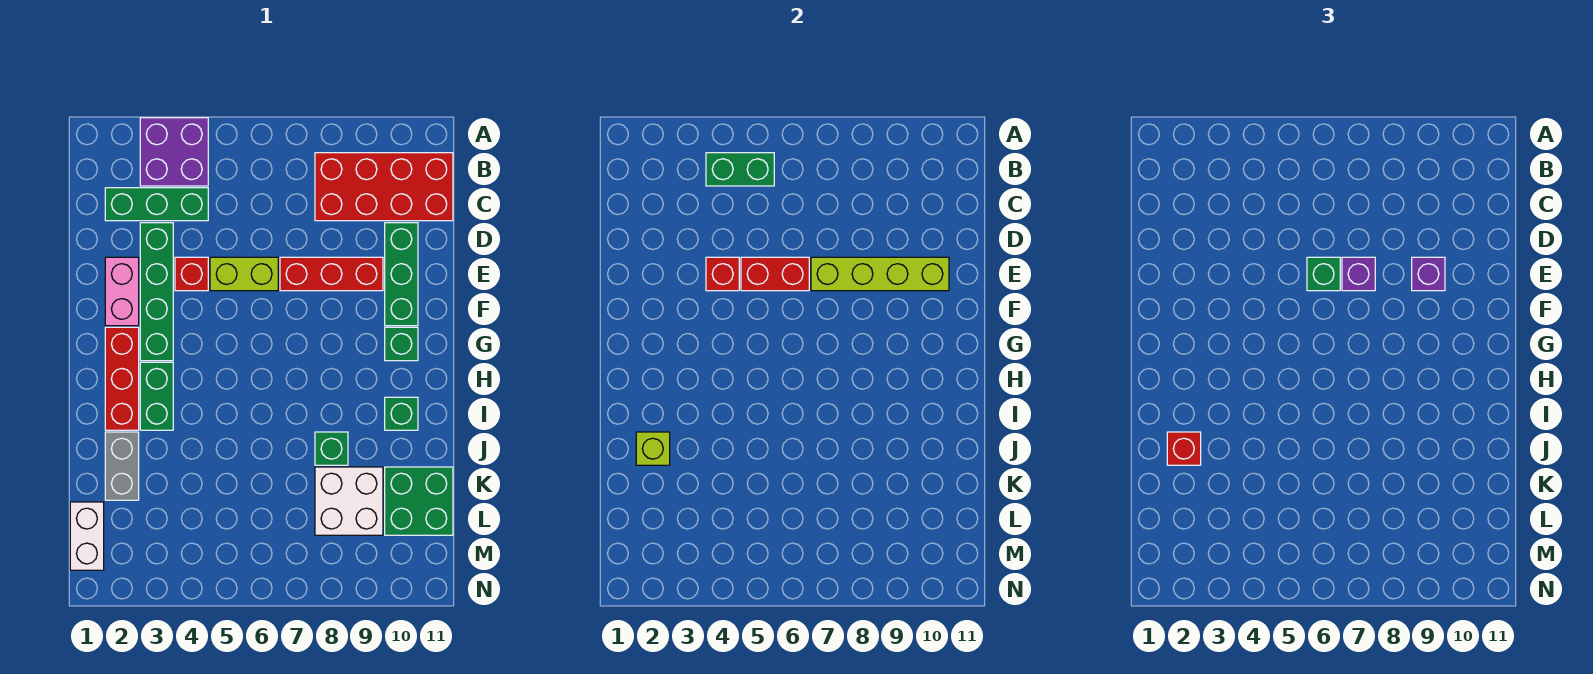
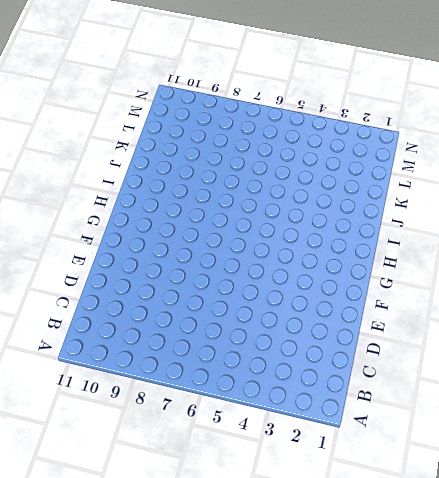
none -> purple brick A3:B4 level 1
none -> red brick B8:C11 level 1
none -> green brick C2:C4 level 1

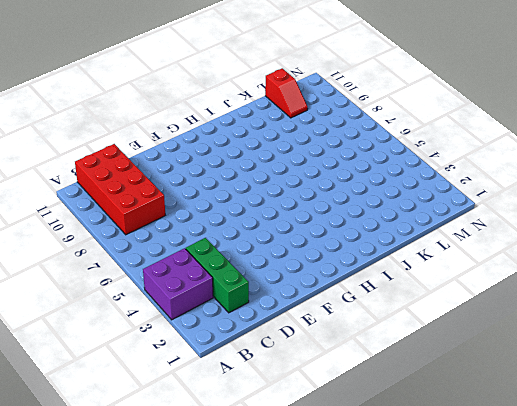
red slope L10:L11 level 1 top 11 -> green brick K10:L11 level 1
none -> green brick D3:G3 level 1
none -> green brick D10:F10 level 1
none -> pink brick E2:F2 level 1

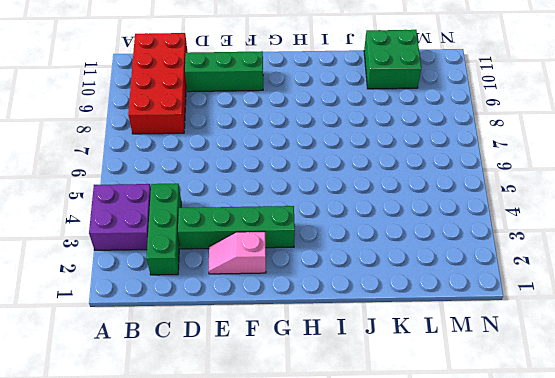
pink slope E2:F2 level 1 top F -> pink brick E2:F2 level 1
none -> red brick E4 level 1
none -> lime brick E5:E6 level 1
none -> red brick E7:E9 level 1

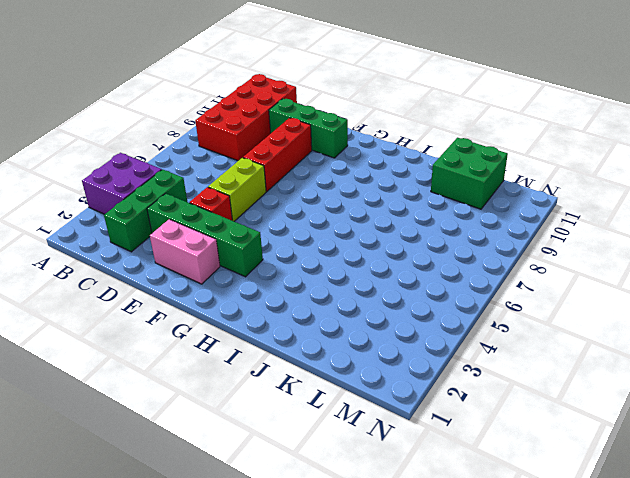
none -> red brick G2:I2 level 1
none -> green brick G10 level 1
none -> green brick H3:I3 level 1

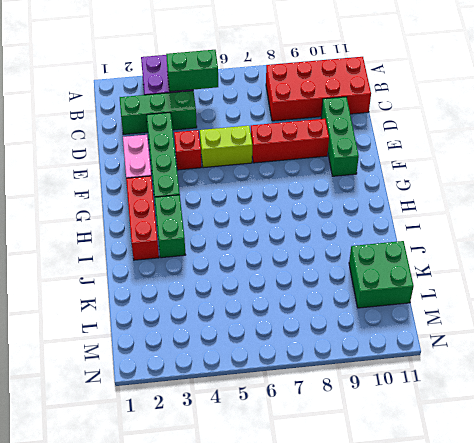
none -> green brick G10 level 1
none -> green brick I10 level 1
none -> grey brick J2:K2 level 1

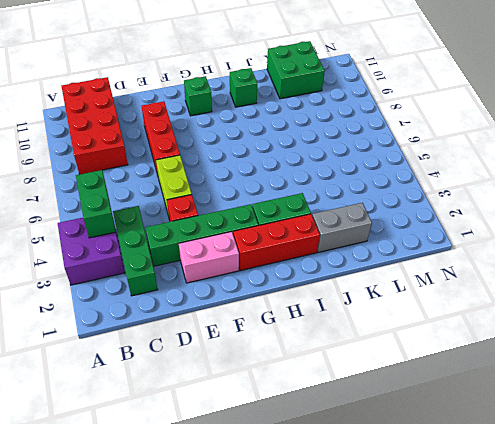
none -> green brick D10:F10 level 1
none -> green brick J8 level 1
none -> white brick K8:L9 level 1

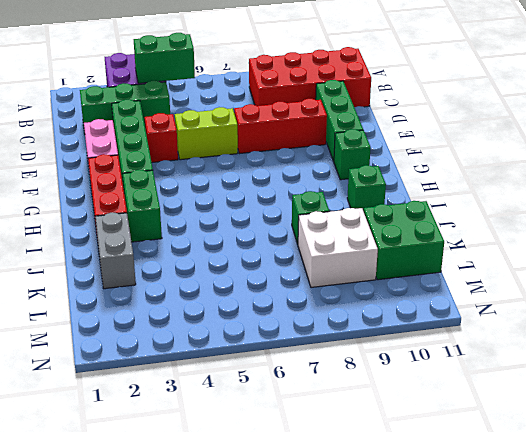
none -> white brick L1:M1 level 1
none -> red brick E4 level 2
none -> red brick E5:E6 level 2

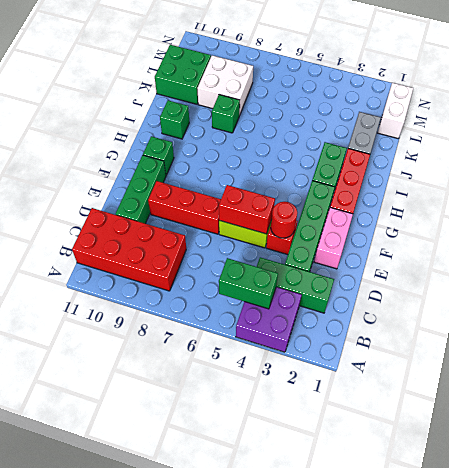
red round brick E4 level 2 -> red brick E4 level 2
none -> lime brick E7:E10 level 2
none -> lime brick J2 level 2
none -> green brick E6 level 3

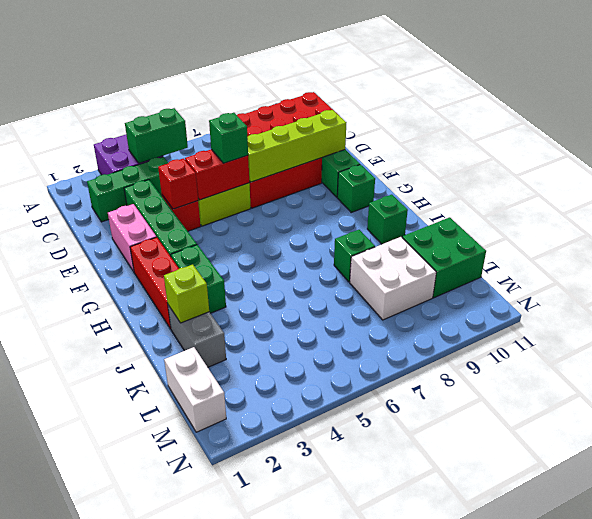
none -> purple brick E7 level 3
none -> purple brick E9 level 3
none -> red brick J2 level 3

